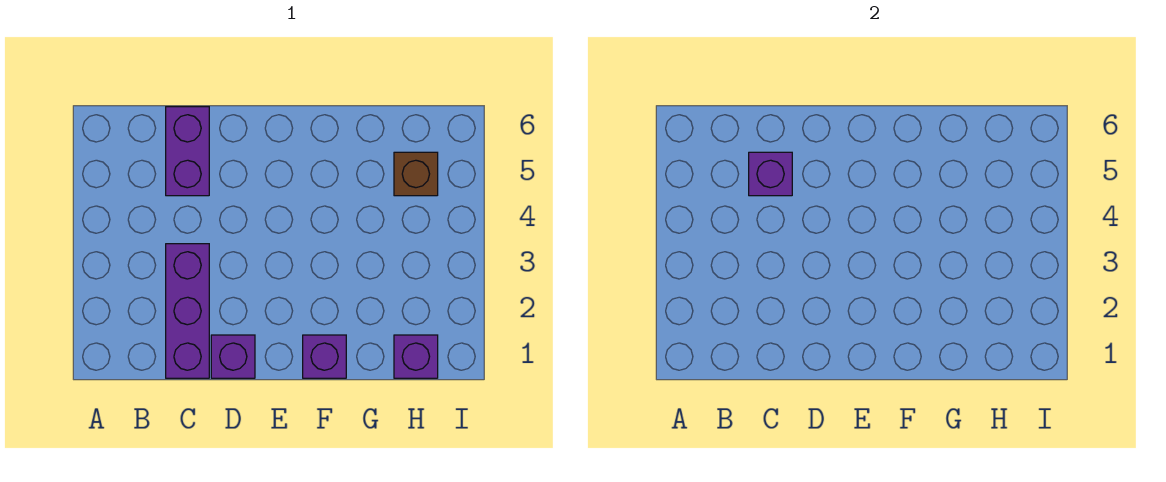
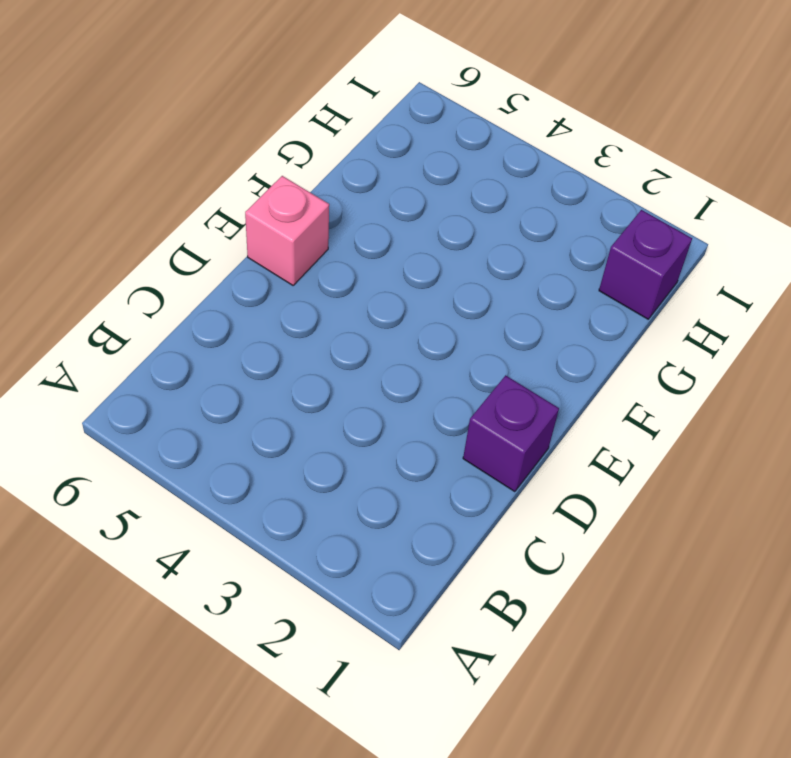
pink brick E6 level 1 -> none
none -> purple brick C1:C3 level 1
none -> purple brick C5:C6 level 1

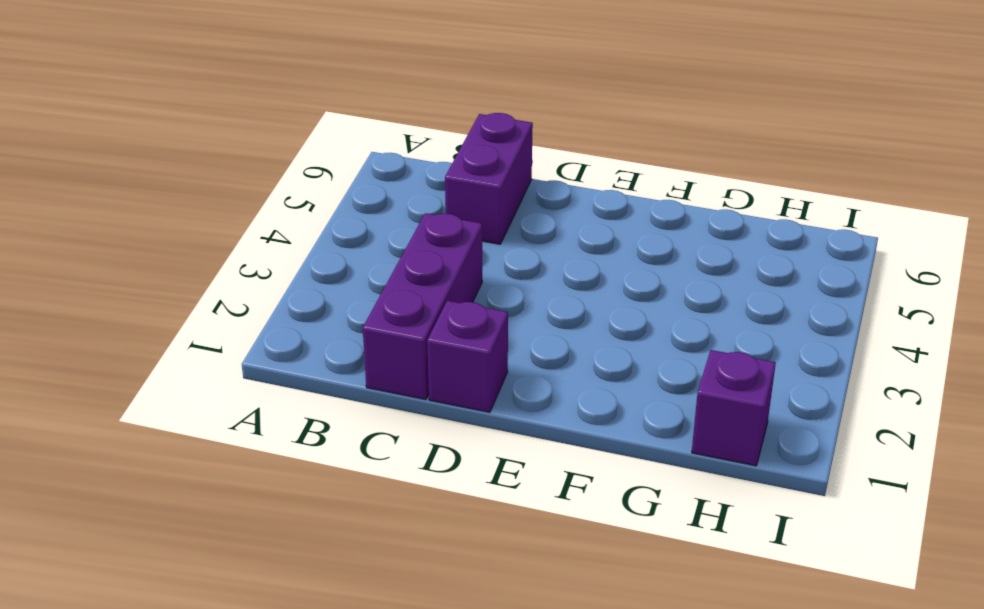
none -> purple brick F1 level 1
none -> brown brick H5 level 1

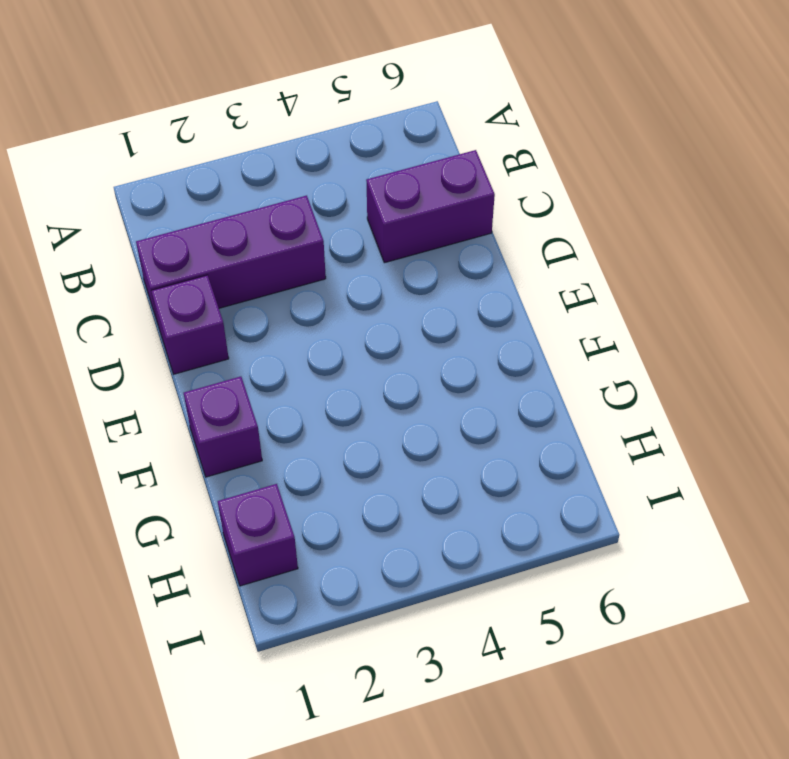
none -> brown brick H5 level 1
none -> purple brick C5 level 2

